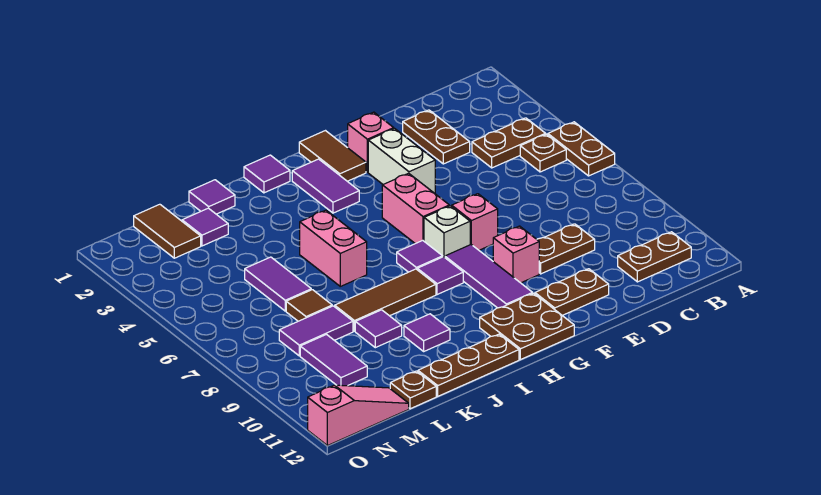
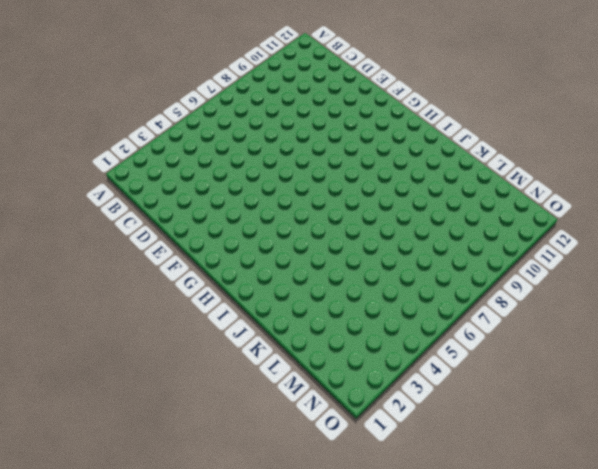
none -> brown plate A5:A6 level 1
none -> brown plate B4:C4 level 1
none -> brown plate B5 level 1
none -> brown plate B11:C11 level 1

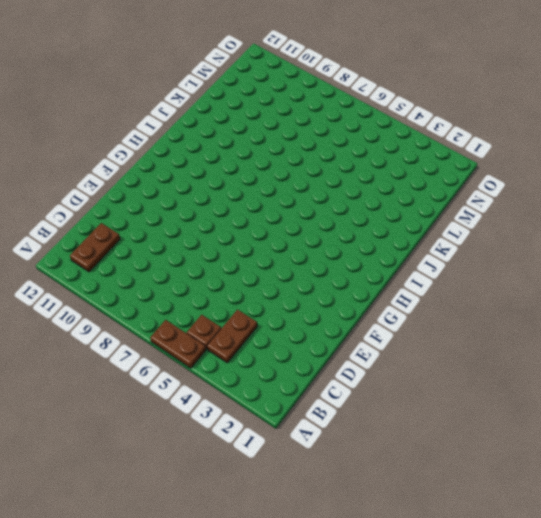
none -> brown plate D2:D3 level 1
none -> brown plate D9:E9 level 1
none -> brown plate E11:F11 level 1
none -> pink brick F2 level 1

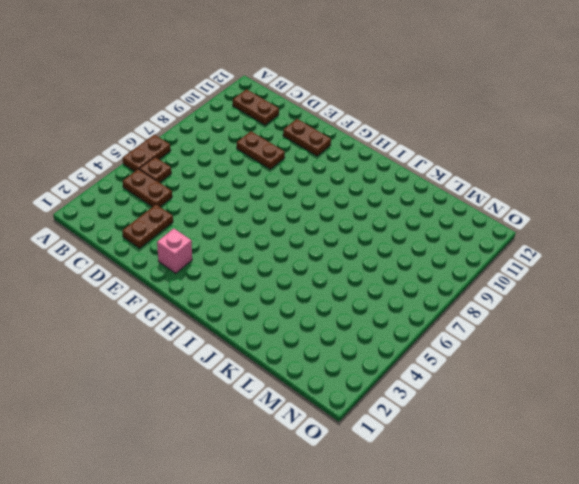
none -> white brick F3:F4 level 1
none -> pink brick F7 level 1
none -> pink brick F9 level 1
none -> brown tile G1:G2 level 1

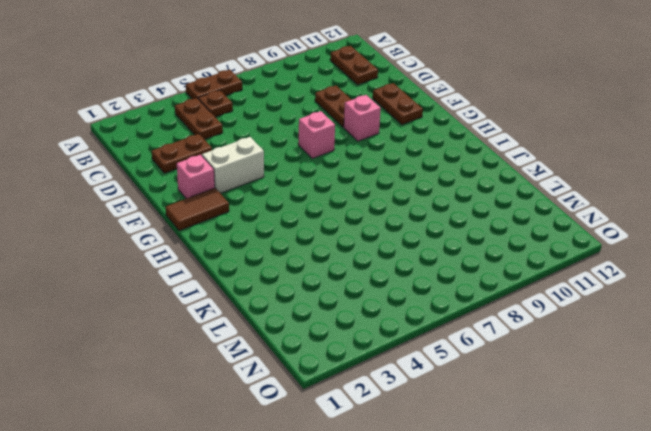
none -> pink brick G5:G6 level 1
none -> white brick G7 level 1
none -> purple tile G8:G10 level 1
none -> brown plate G11:H12 level 1

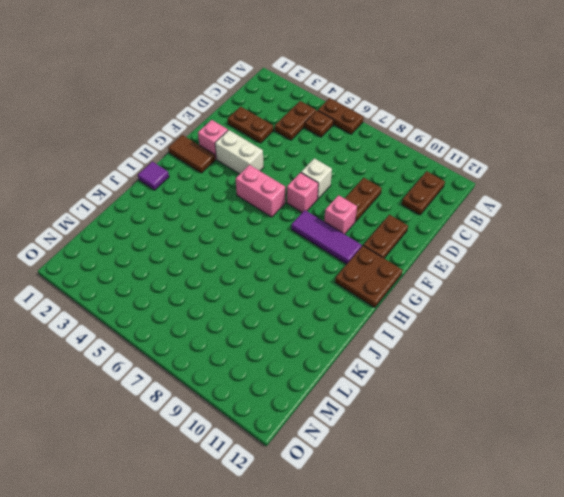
white brick E7 level 1 -> white brick G7 level 1
none -> purple tile H2:H3 level 1
none -> purple tile H7 level 1
none -> purple tile H8 level 1
none -> brown tile I8:K8 level 1

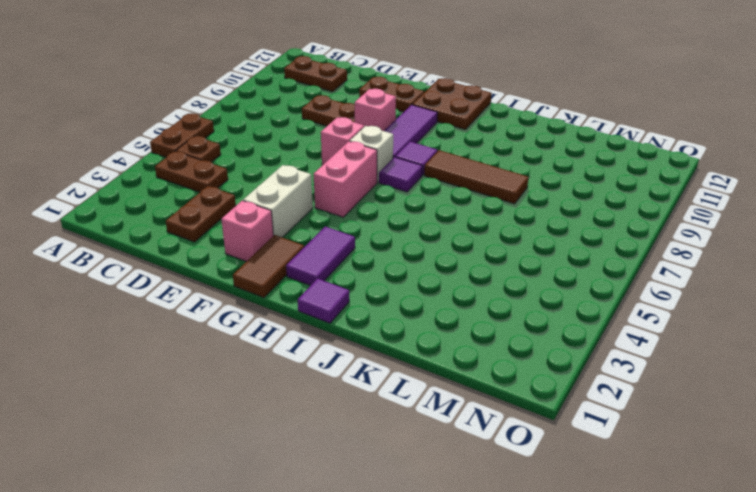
none -> brown plate I12:K12 level 1
none -> pink brick J5:J6 level 1
none -> purple tile J10 level 1
none -> purple tile K1 level 1

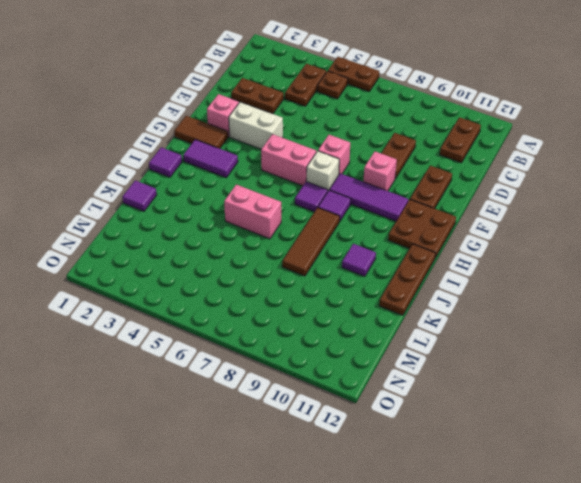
none -> purple tile K9 level 1
none -> purple tile L2 level 1
none -> purple tile L5:L6 level 1
none -> brown tile L7 level 1

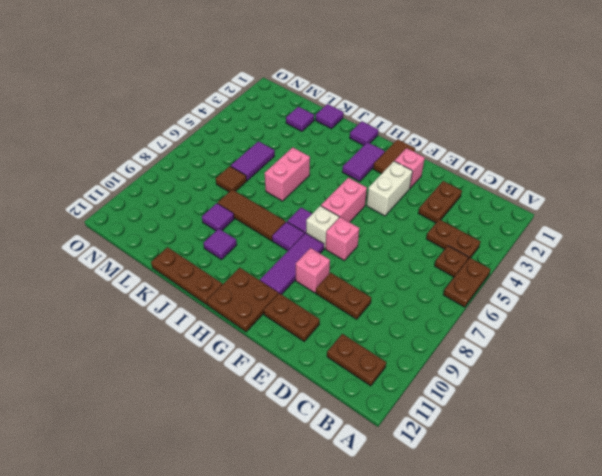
none -> purple tile L8:M8 level 1
none -> brown plate L12 level 1
none -> brown tile M1:M2 level 1
none -> purple tile M9:M10 level 1

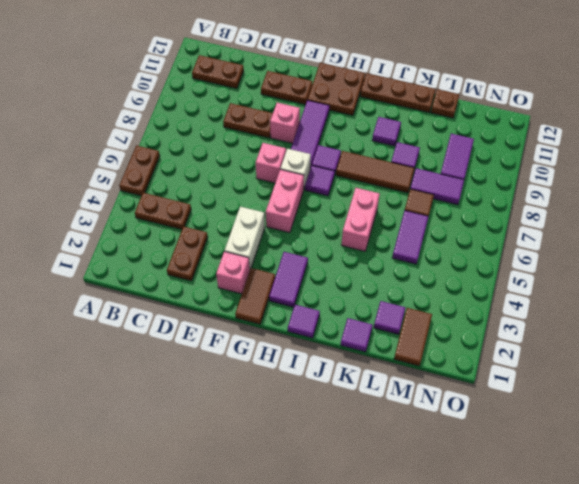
none -> brown plate B5 level 1
none -> pink slope M12:O12 level 1 top O

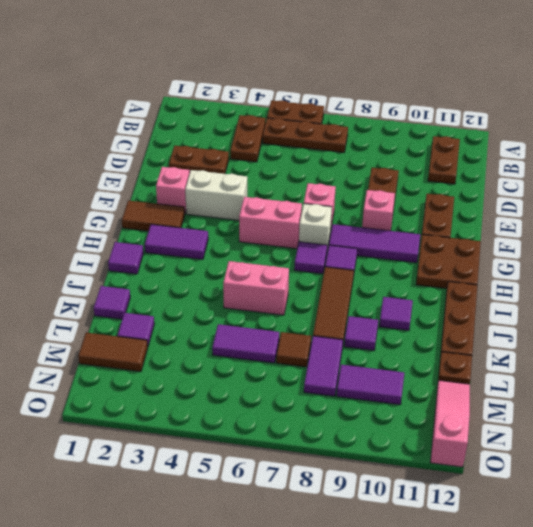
brown plate B5:B7 level 1 -> brown plate B5 level 1

